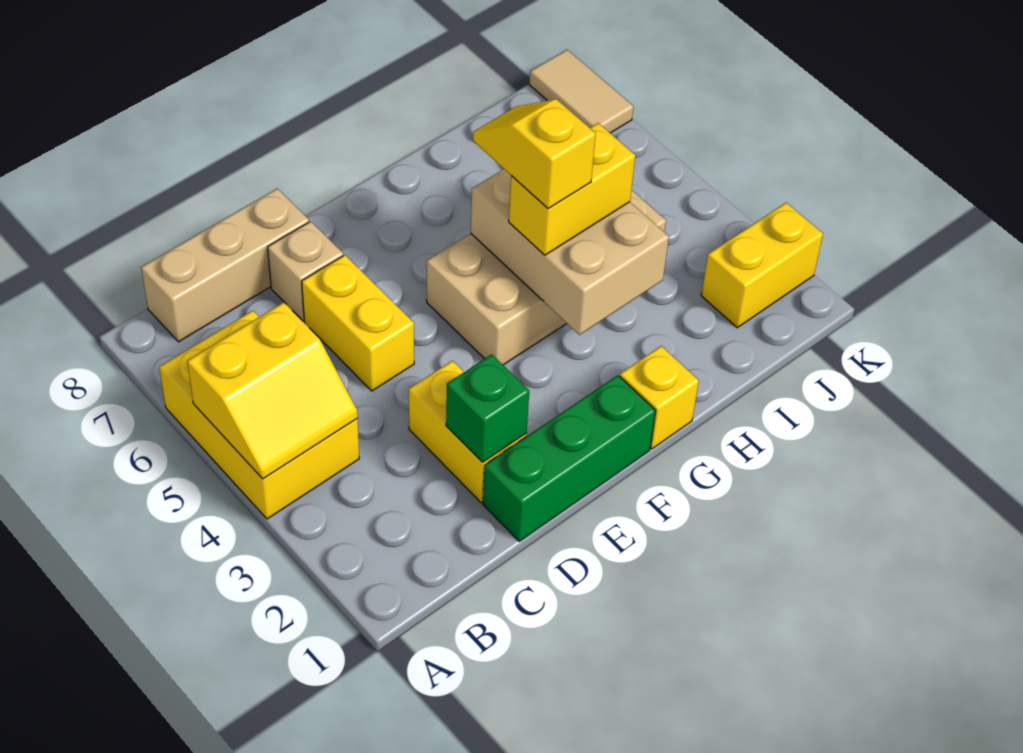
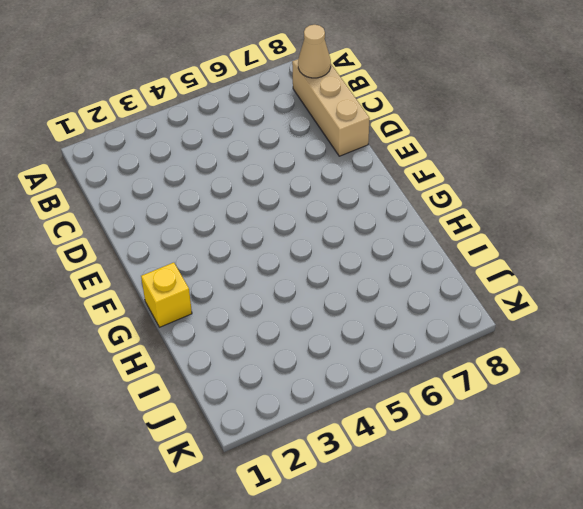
tan cone B8 level 2 -> none
none -> yellow brick A4:B6 level 1
none -> green brick D1:F1 level 1
none -> yellow brick D2:D3 level 1

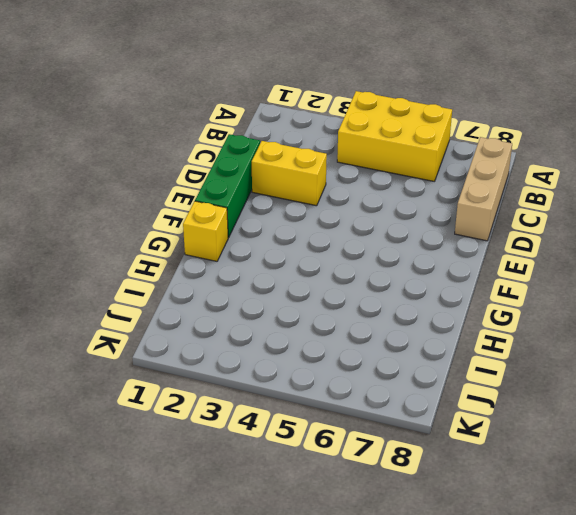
none -> yellow brick D5:D6 level 1
none -> tan brick D7 level 1
none -> tan brick F4:I5 level 1

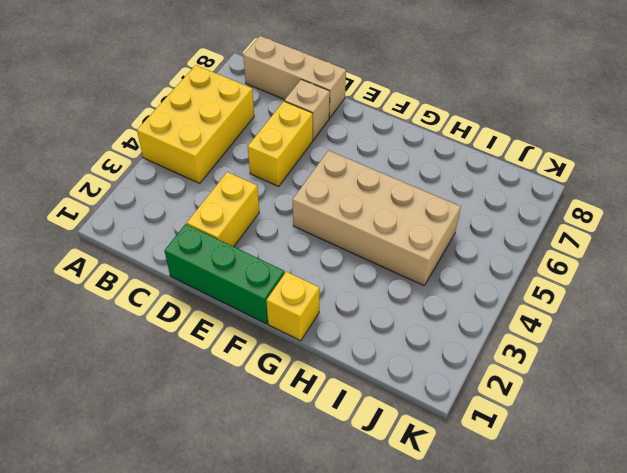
none -> yellow brick J2:K2 level 1
none -> tan tile K7:K8 level 1
none -> yellow slope A4:B5 level 2 top 5

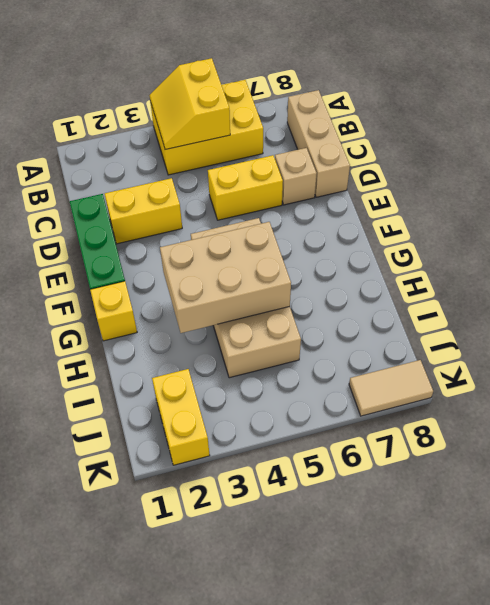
none -> green brick D2 level 2
none -> yellow brick G4:H4 level 3
none -> yellow slope G4:G5 level 4 top 4

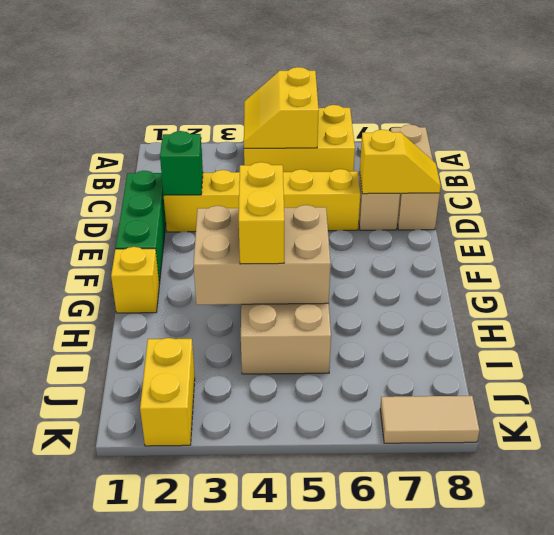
yellow slope D7:D8 level 2 top 7 -> yellow slope G4:G5 level 4 top 4

